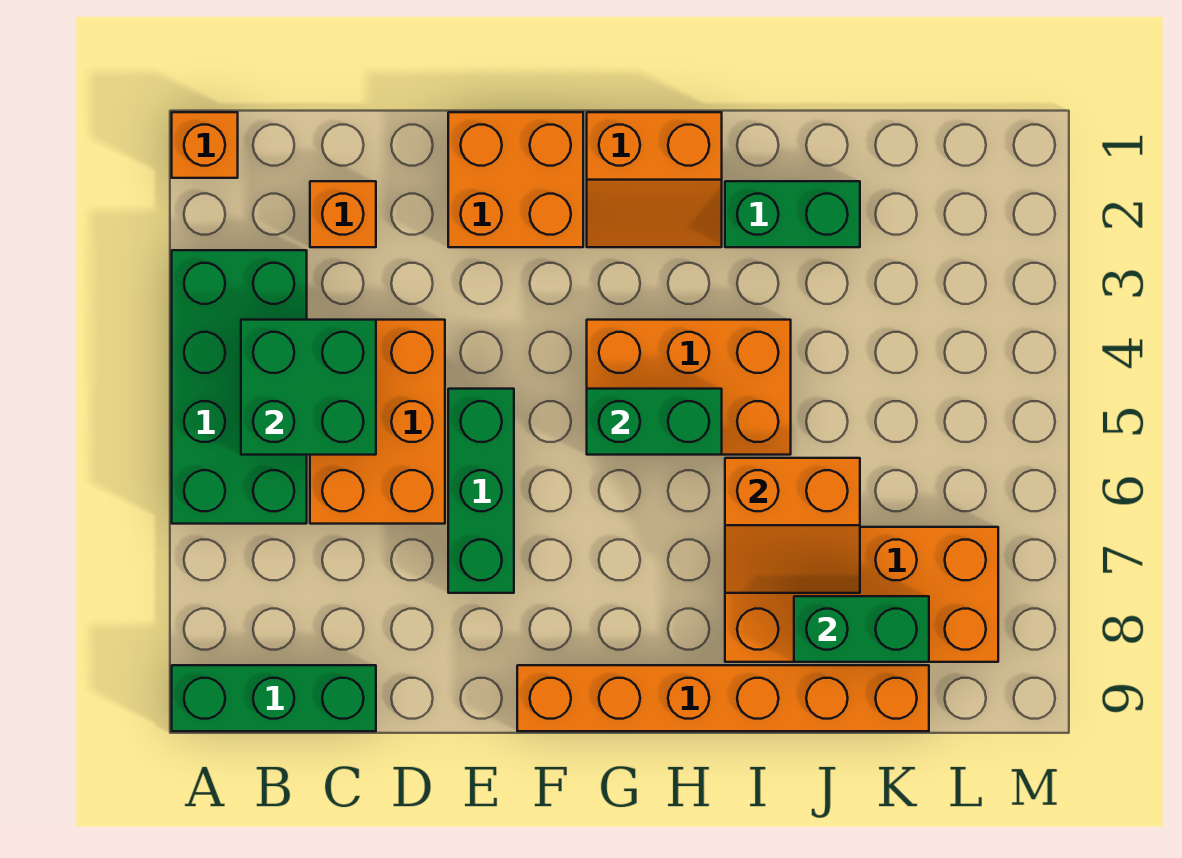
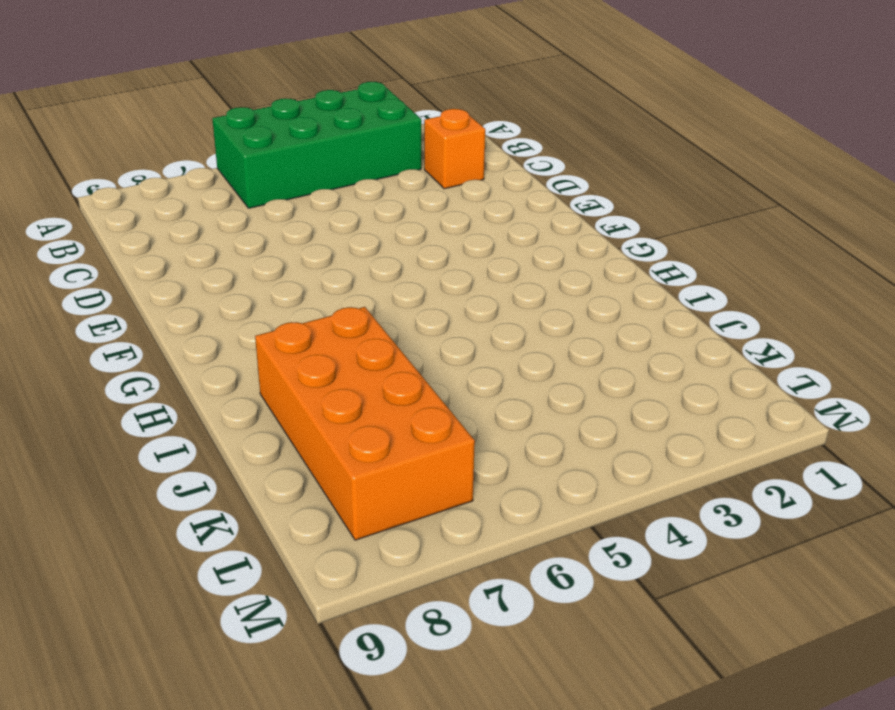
none -> orange brick A1 level 1
none -> green brick A9:C9 level 1
none -> orange brick C4:D6 level 1

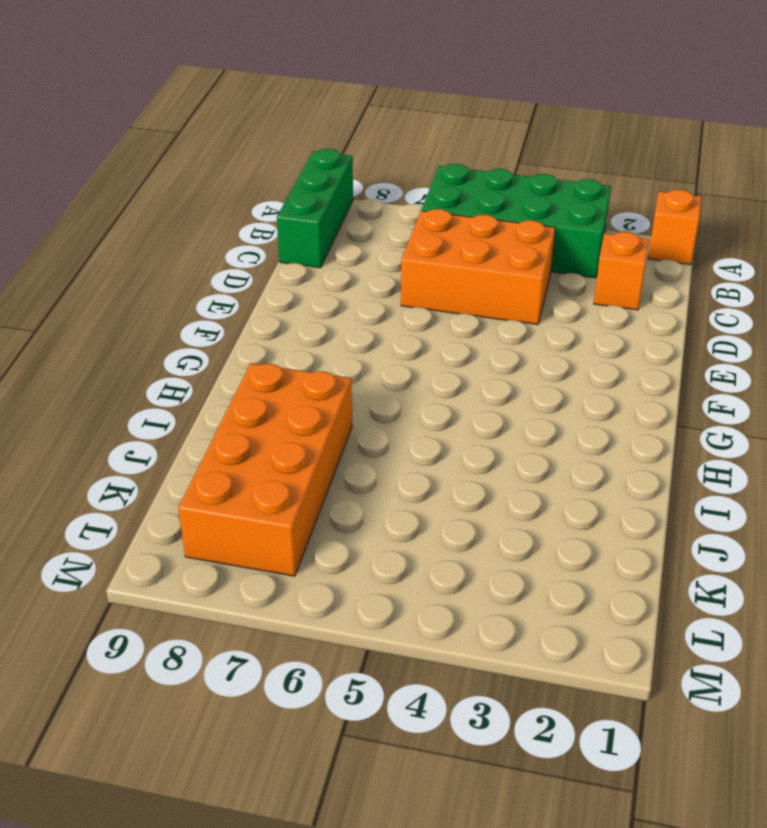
none -> orange brick E1:F2 level 1
none -> green brick E5:E7 level 1
none -> orange brick F9:K9 level 1

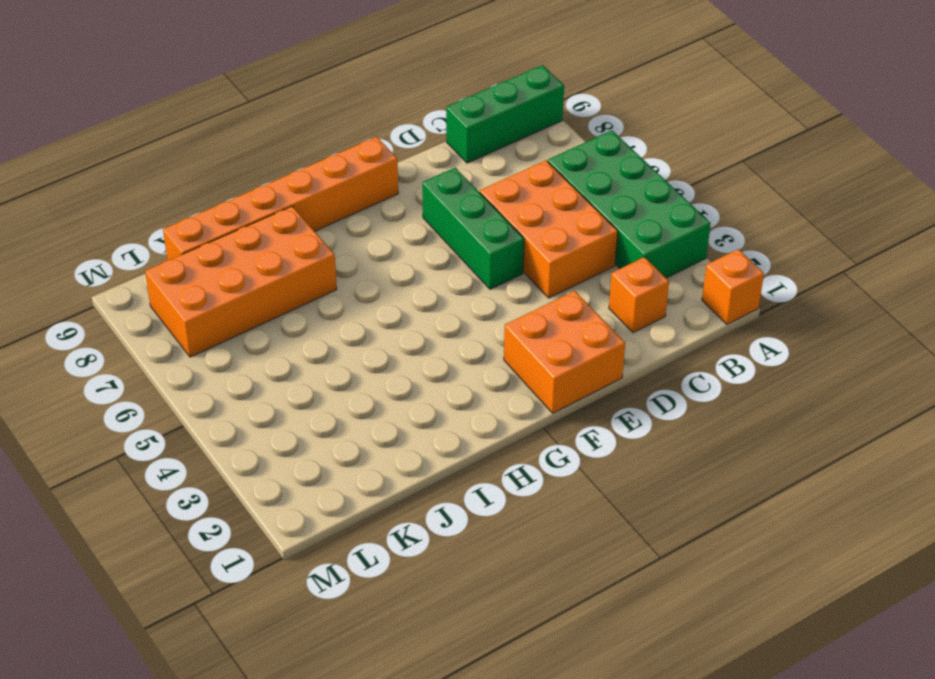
none -> orange slope G1:H2 level 1 top 1
none -> orange brick G4:I5 level 1
none -> green brick I2:J2 level 1

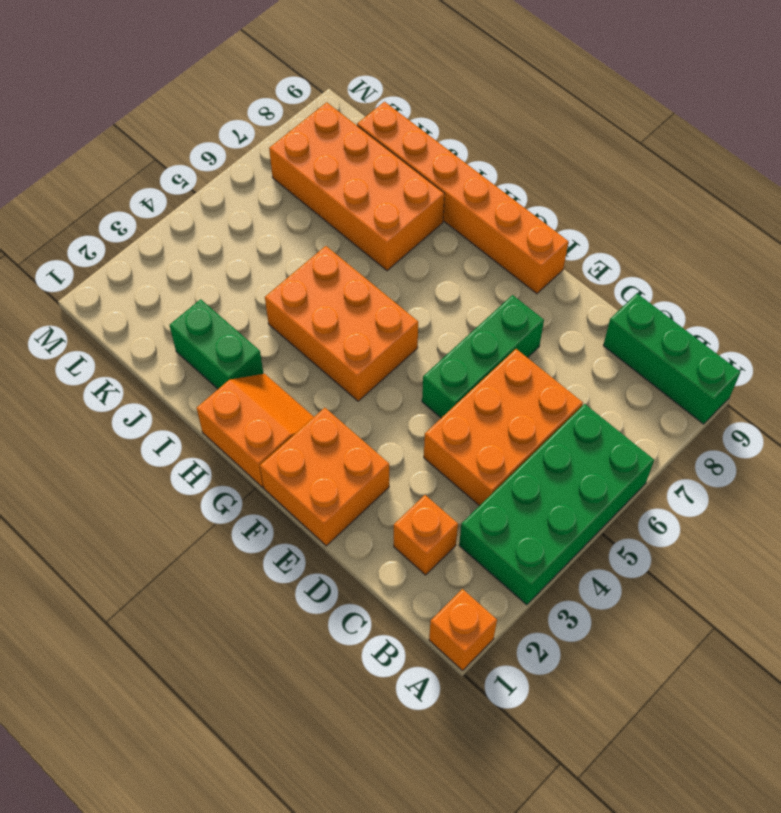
none -> green brick B4:C5 level 2
none -> green brick G5:H5 level 2
none -> orange slope I6:J7 level 2 top 6

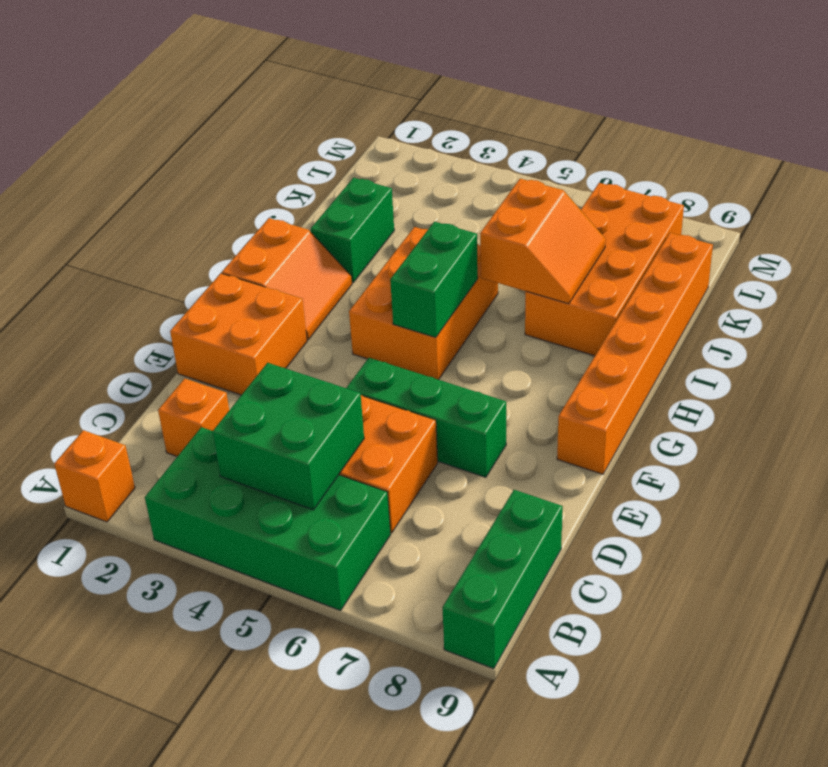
none -> green brick J8:K8 level 2

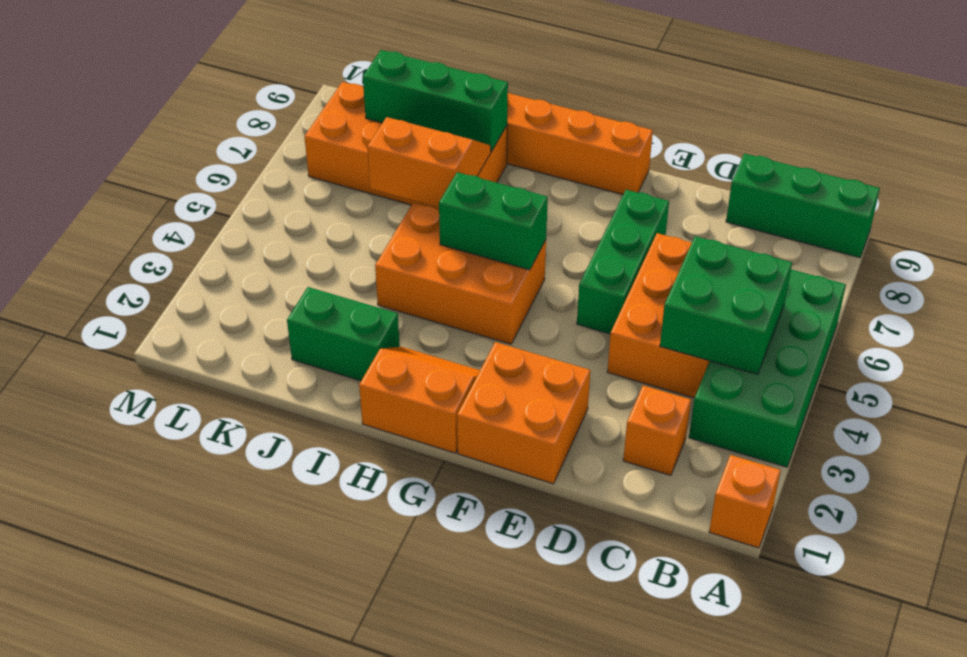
green brick I8:K8 level 2 -> green brick J8:K8 level 2

